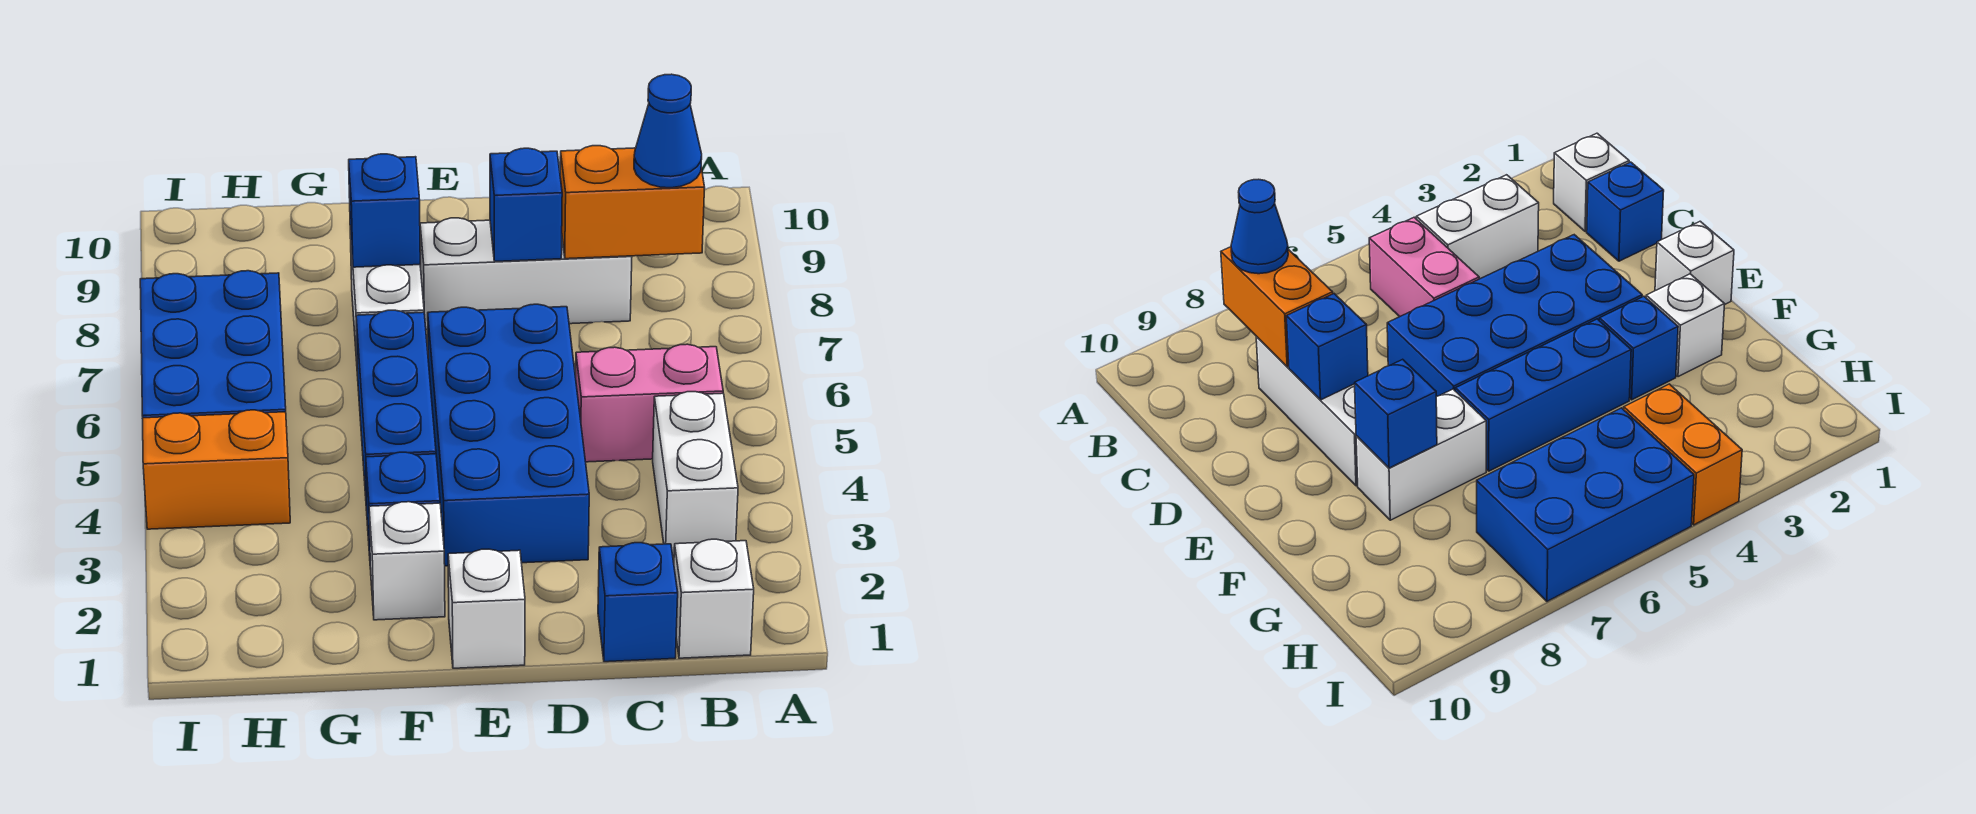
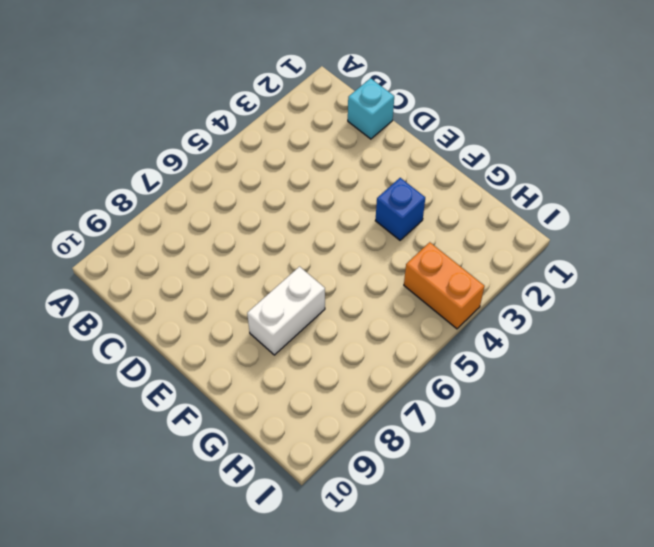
cyan brick C1 level 1 -> blue brick C1 level 1
none -> white brick B1 level 1
none -> white brick B3:B4 level 1
none -> pink brick B5:C5 level 1

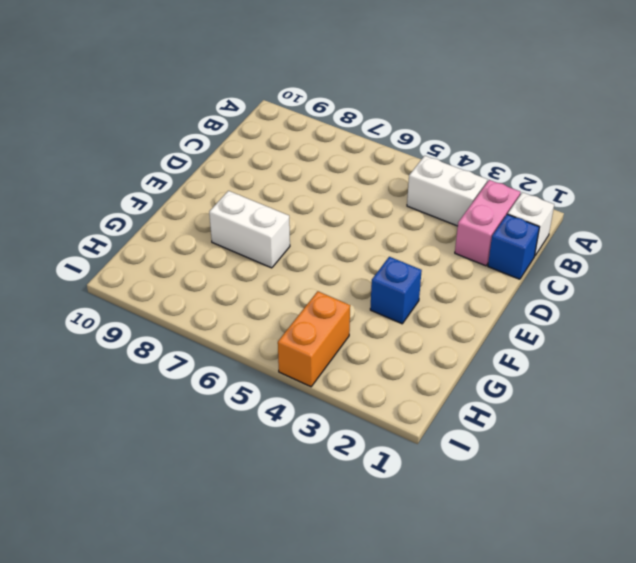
pink brick B2:C2 level 1 -> pink brick B5:C5 level 1
none -> white brick C8:E8 level 1
none -> blue brick D3:E6 level 1
none -> white brick E1 level 1

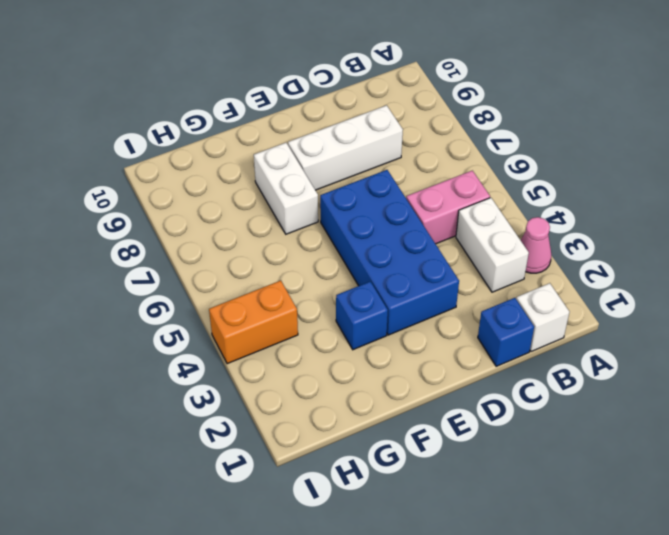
pink cone A3 level 1 -> none
none -> white brick E1 level 1
none -> white brick F2 level 1
none -> blue brick F4:F6 level 1

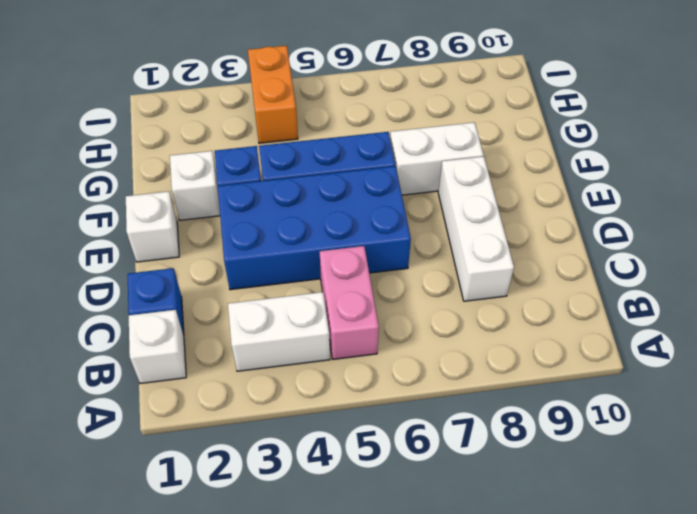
none -> blue brick H5:I7 level 1
none -> orange brick B8:C8 level 2
none -> blue brick D8 level 2

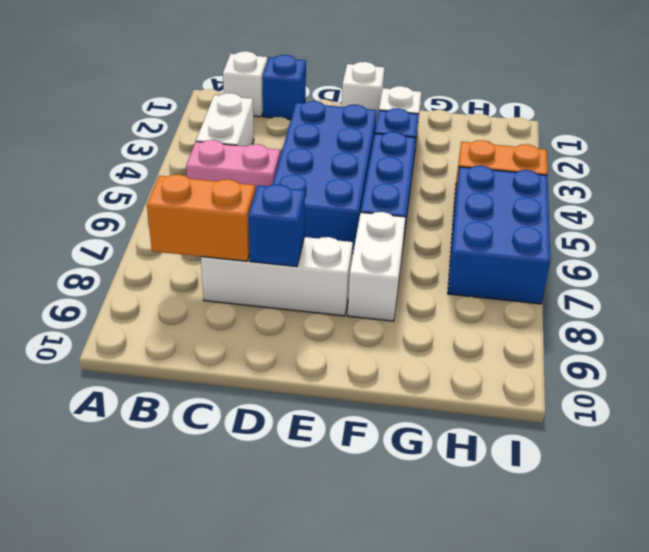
none -> blue brick F8 level 2
none -> blue cone B8 level 3

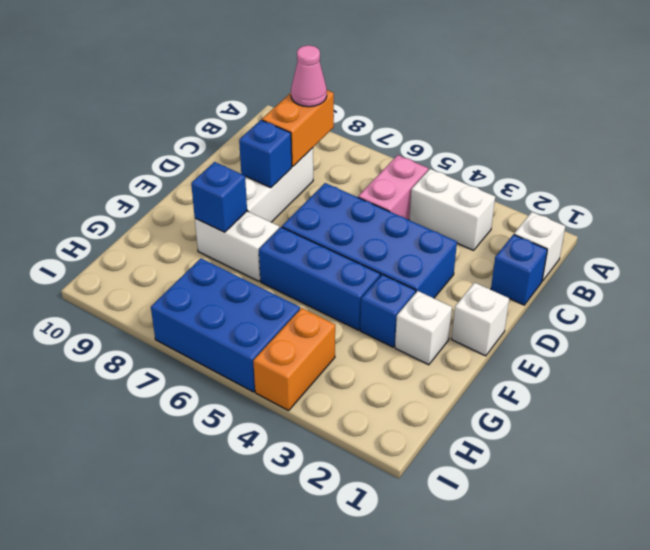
pink cone B8 level 3 -> blue cone B8 level 3

